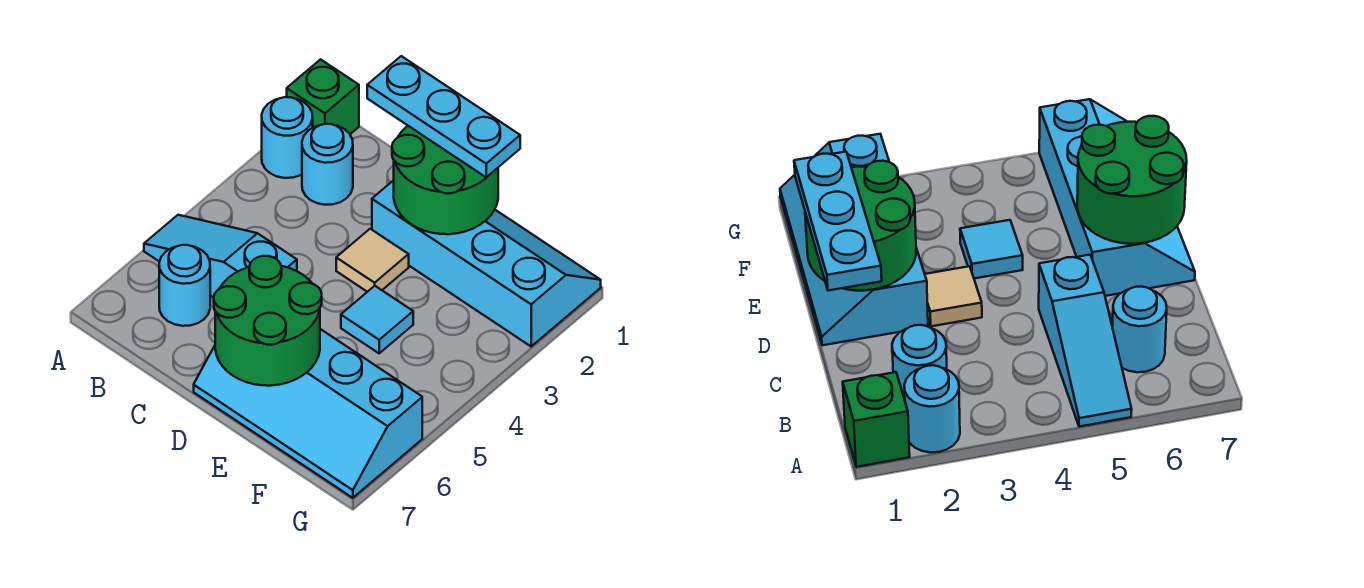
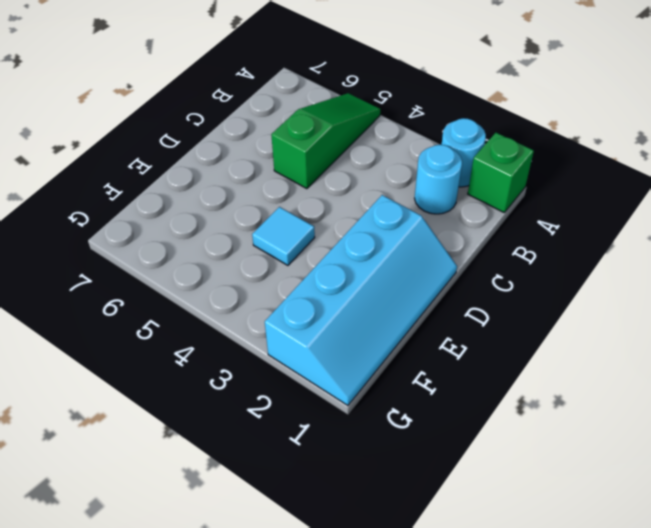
green slope A5:C5 level 1 top C -> cyan slope A5:C5 level 1 top C
none -> cyan round brick B6 level 1
none -> tan tile D3 level 1
none -> cyan slope D6:G7 level 1 top 6

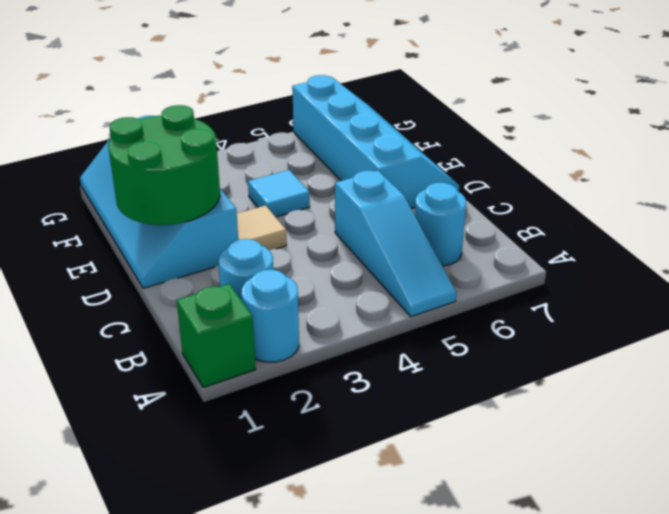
none -> green round brick D6:E7 level 2
none -> cyan plate C1:E1 level 3

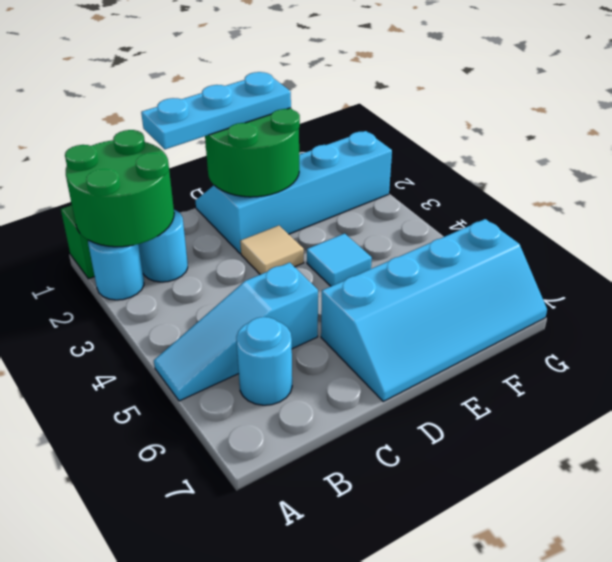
green round brick A1:B2 level 2 -> green round brick D6:E7 level 2

